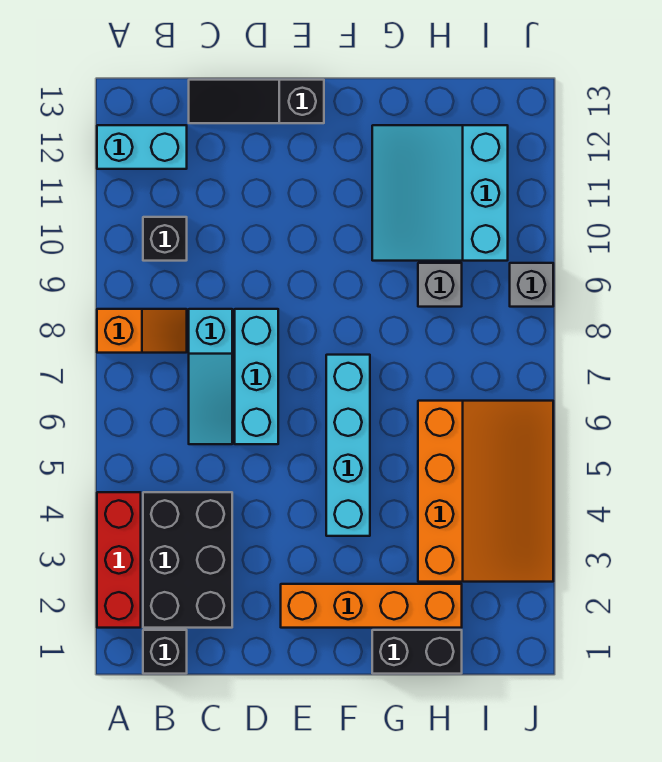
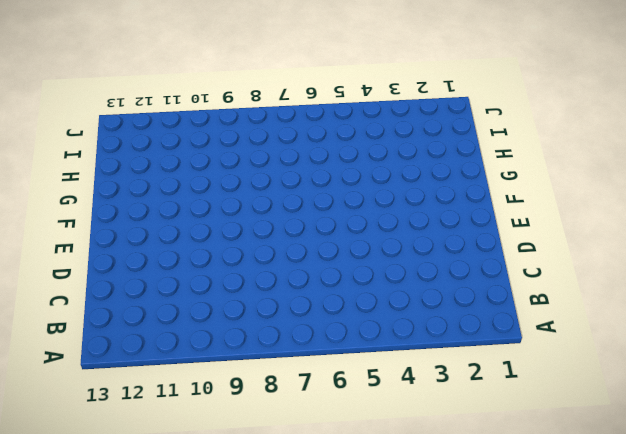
none -> red brick A2:A4 level 1
none -> orange slope A8:B8 level 1 top A
none -> cyan brick A12:B12 level 1

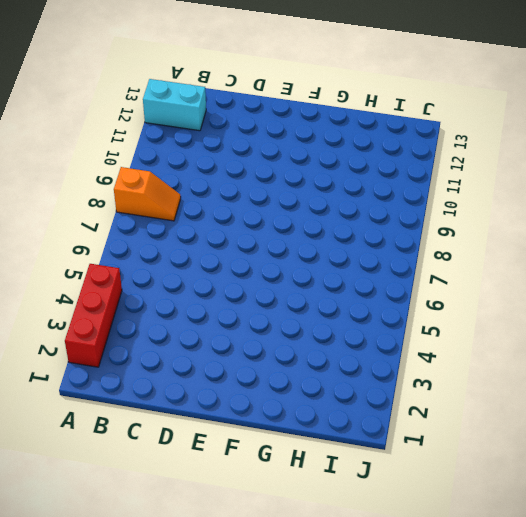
none -> black brick B1 level 1
none -> black brick B2:C4 level 1
none -> black brick B10 level 1

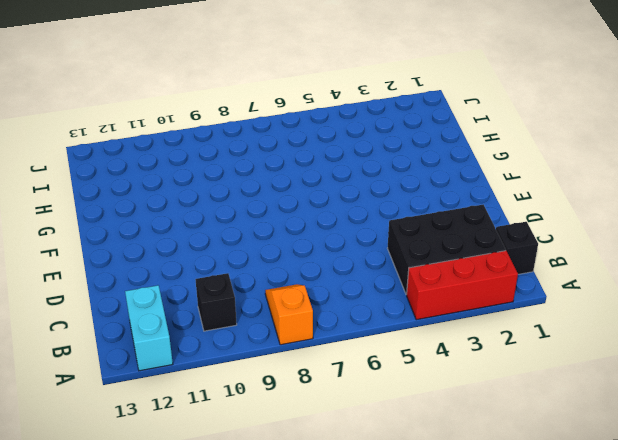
none -> cyan slope C6:C8 level 1 top 8
none -> black slope C13:E13 level 1 top E
none -> cyan brick D6:D8 level 1

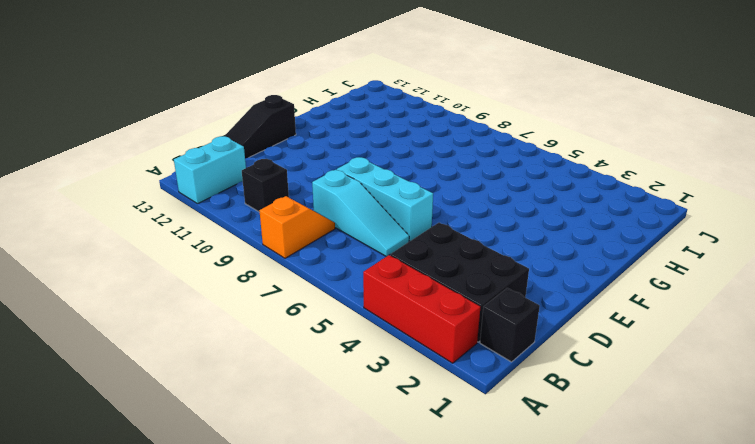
none -> orange brick E2:H2 level 1
none -> cyan brick F4:F7 level 1
none -> black brick G1:H1 level 1

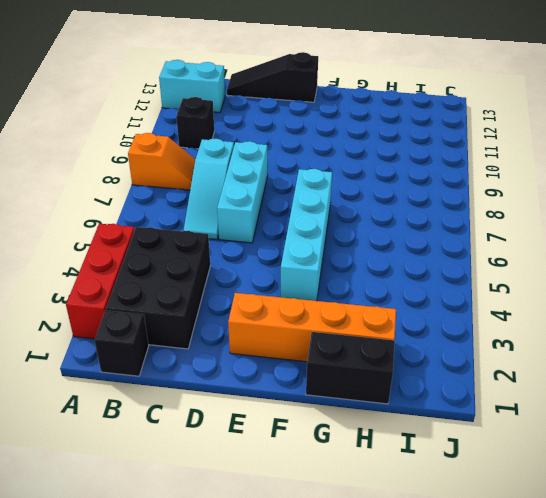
none -> cyan slope G10:I12 level 1 top I
none -> orange slope H3:J6 level 1 top H
none -> grey brick H9 level 1

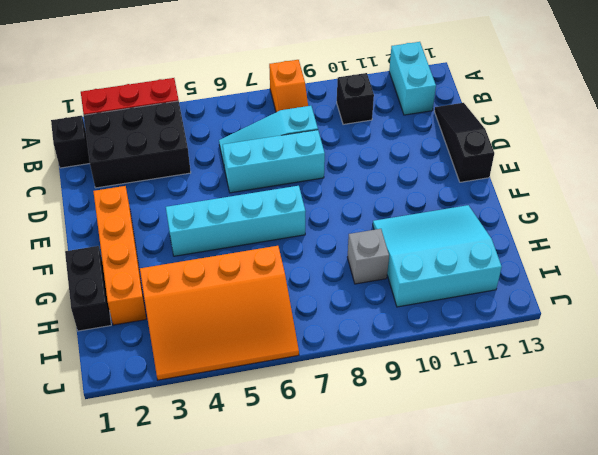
none -> grey brick J9 level 1

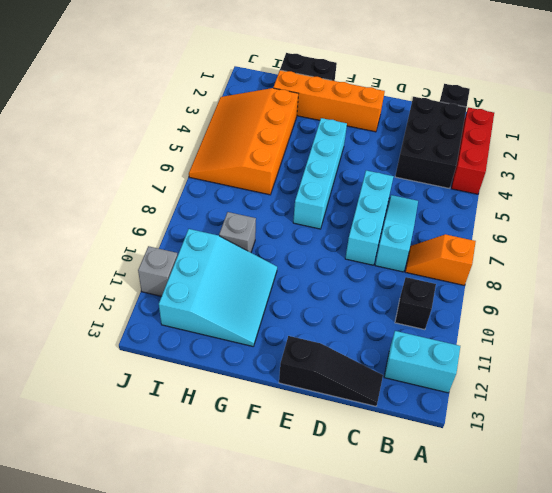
grey brick J11 level 1 -> grey brick J9 level 1

